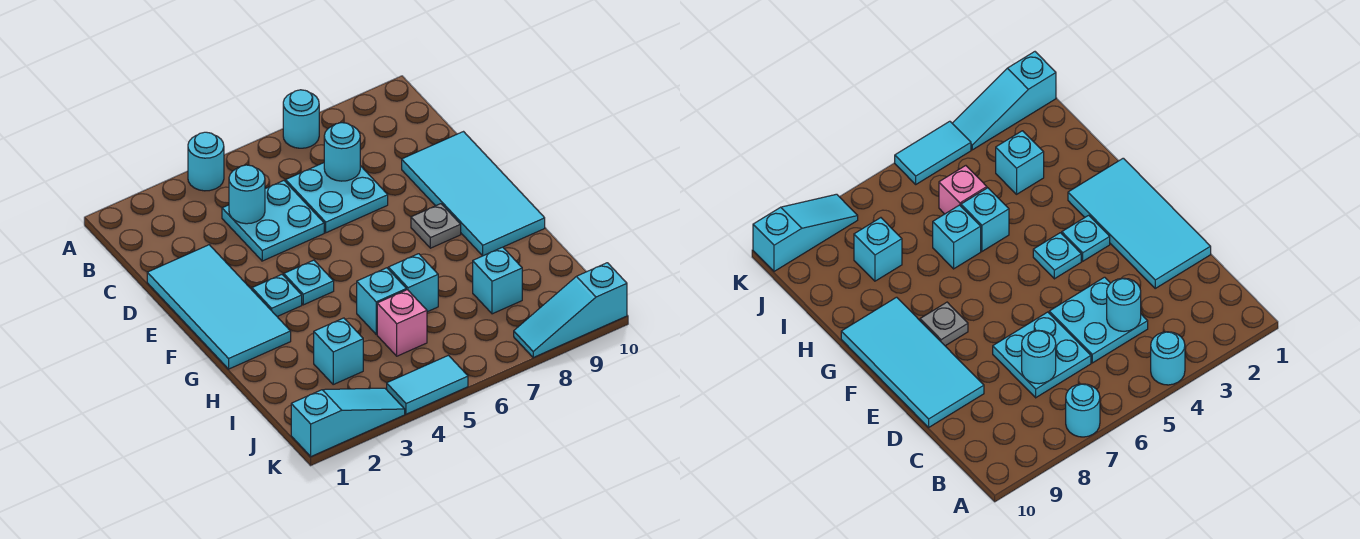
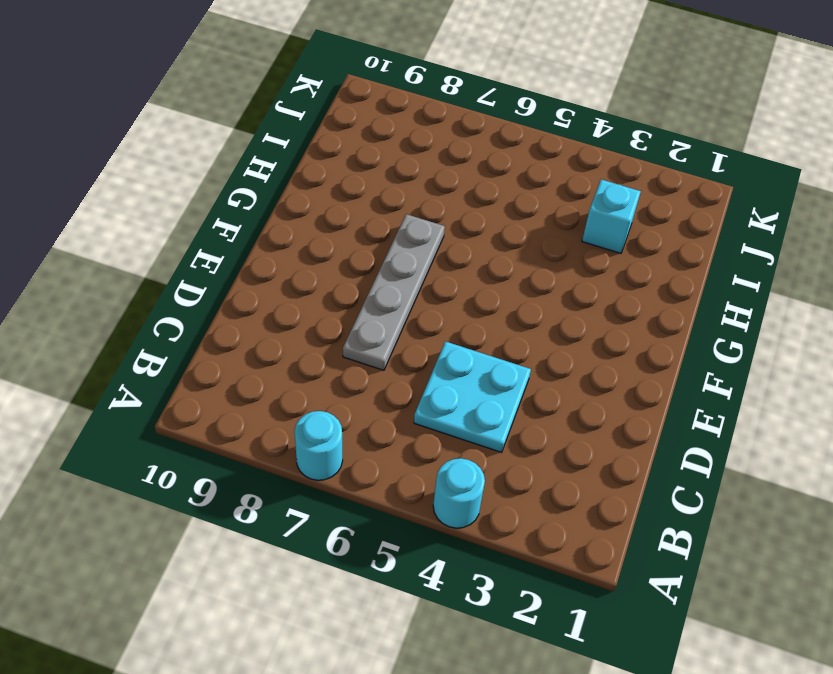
grey plate D7:G7 level 1 -> cyan plate C6:D7 level 1
none -> cyan tile D1:G2 level 1
none -> cyan tile D9:G10 level 1
none -> cyan plate F3 level 1

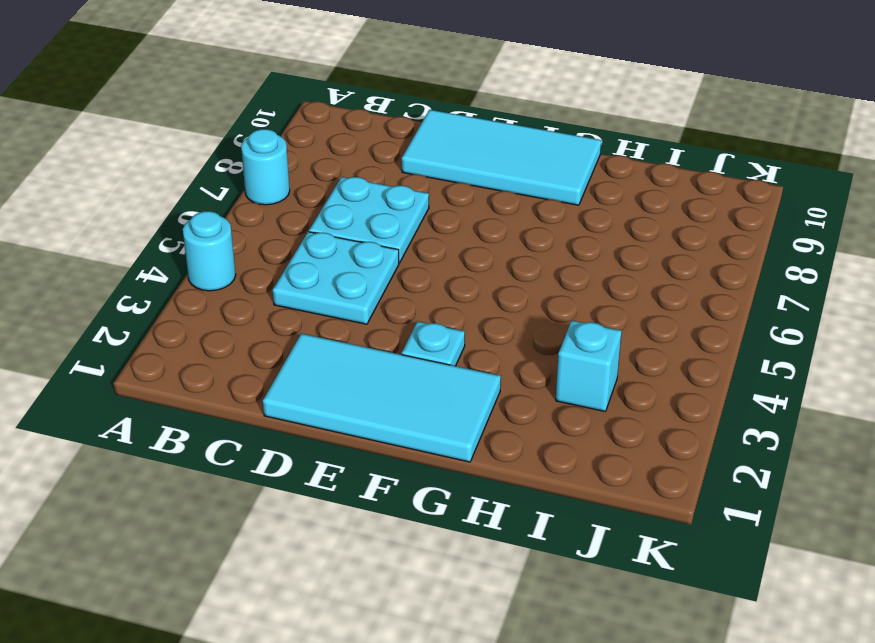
none -> cyan plate F4 level 1
none -> grey plate F8 level 1
none -> cyan brick H5 level 1

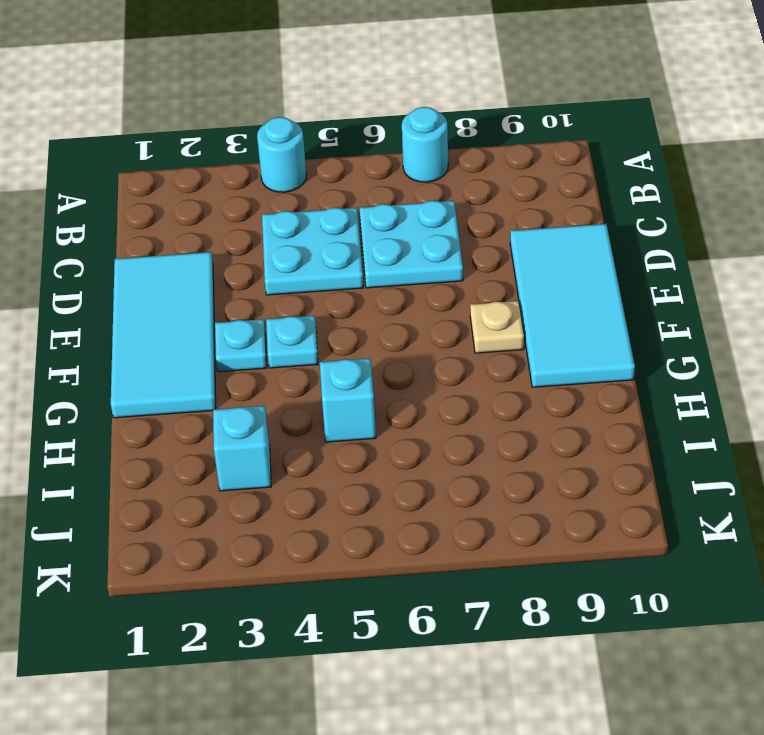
tan plate F8 level 1 -> grey plate F8 level 1
none -> cyan brick H6 level 1
none -> pink brick I5 level 1
none -> cyan brick I8 level 1

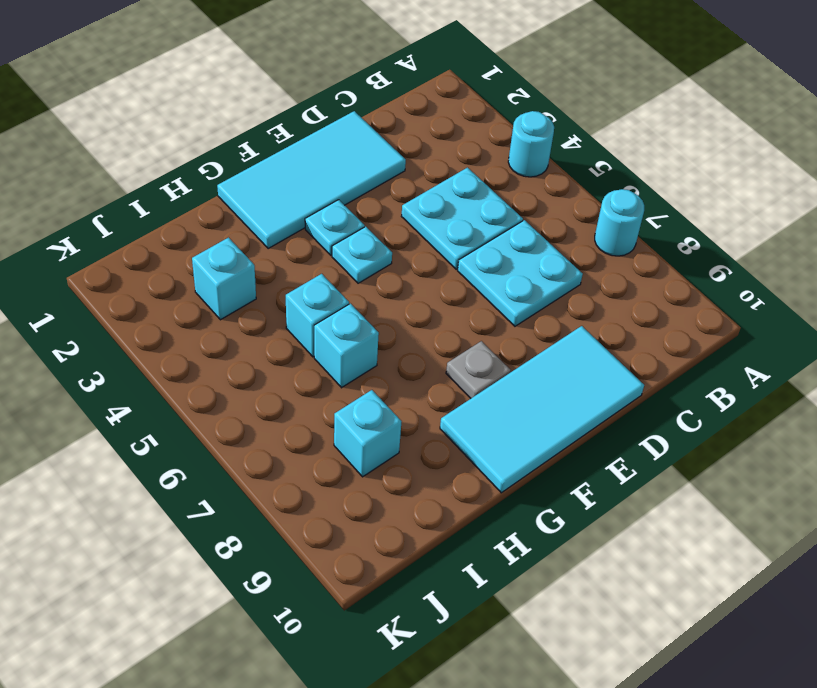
none -> pink brick I5 level 1
none -> cyan slope K1:K3 level 1 top 1
none -> cyan tile K4:K5 level 1

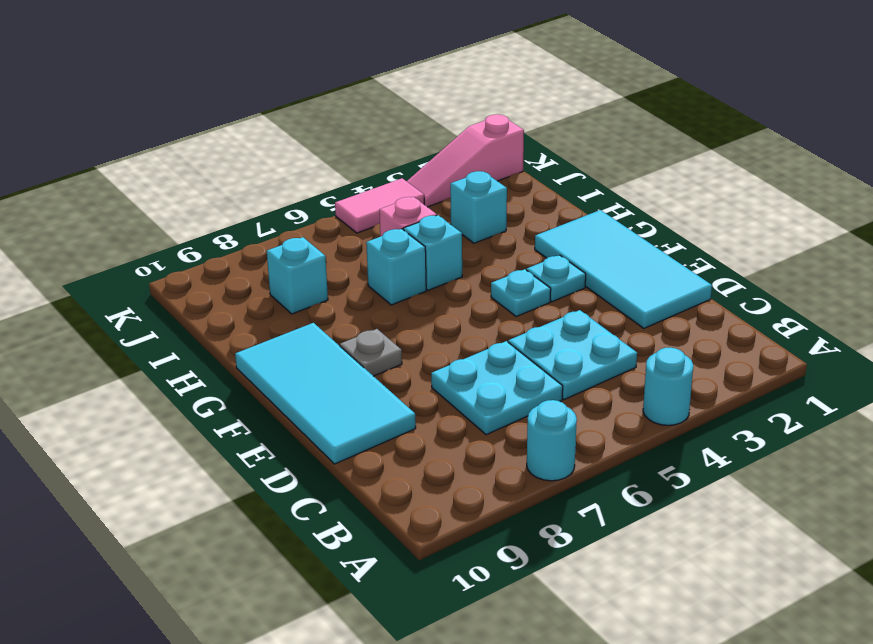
pink slope K1:K3 level 1 top 1 -> cyan slope K1:K3 level 1 top 1
pink tile K4:K5 level 1 -> cyan tile K4:K5 level 1
none -> cyan slope K8:K10 level 1 top 10
none -> cyan round brick C4 level 2
none -> cyan round brick C7 level 2

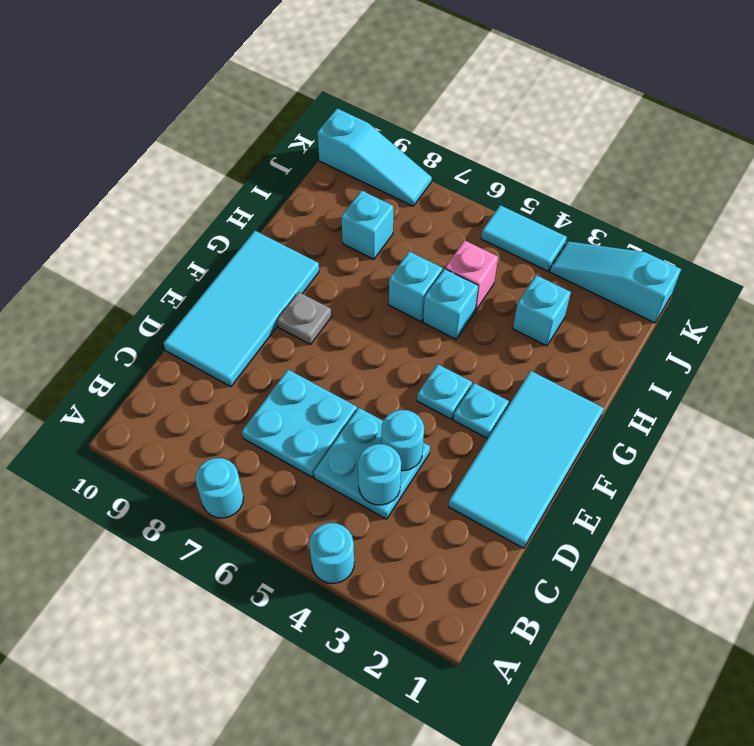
cyan round brick D4 level 2 -> cyan round brick C7 level 2

